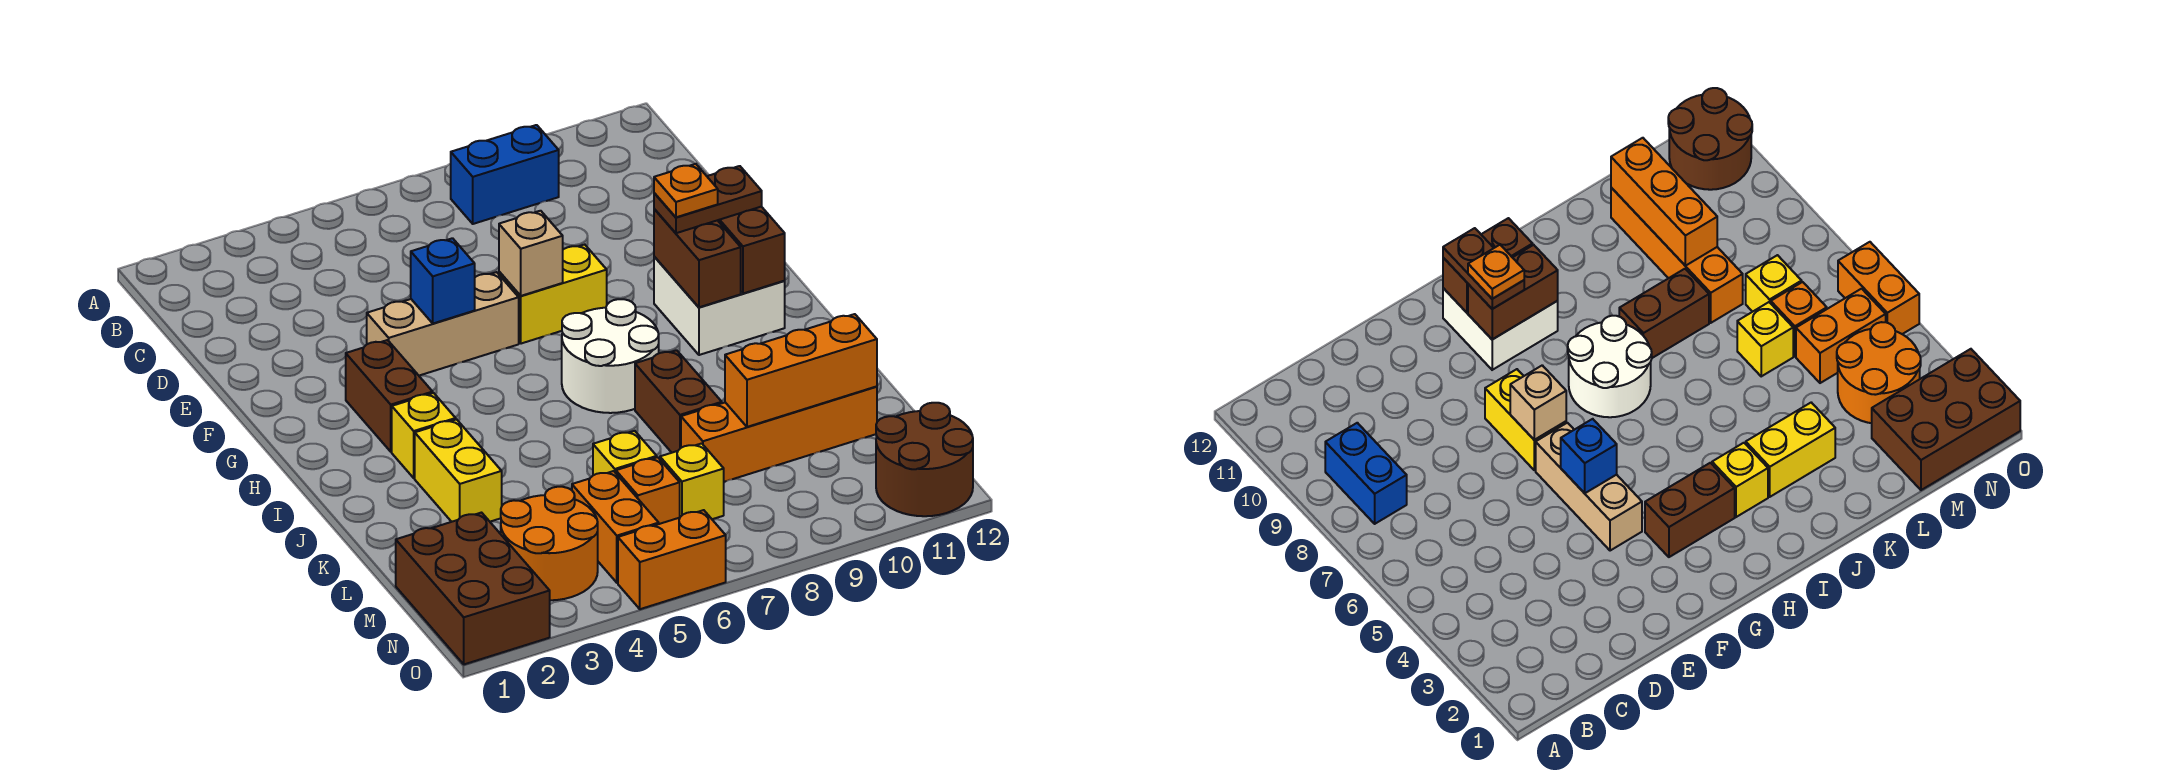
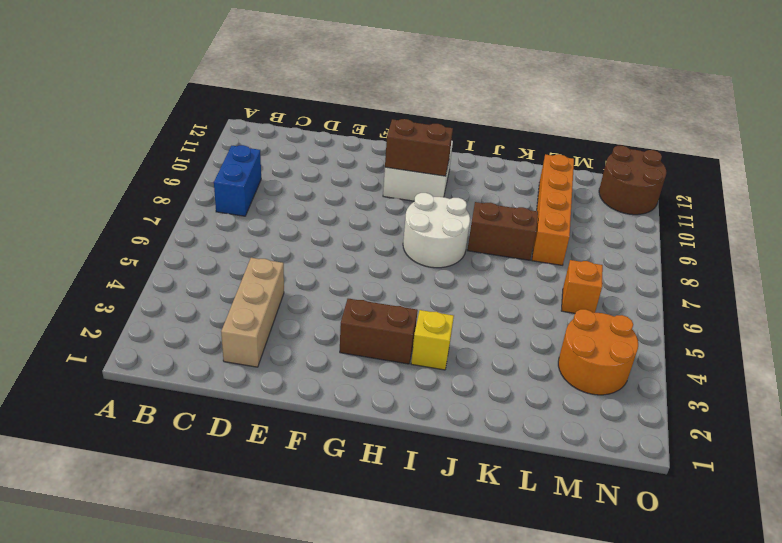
tan brick D2:D4 level 1 -> tan brick F4:F6 level 1
none -> yellow brick F7:F8 level 1
none -> yellow brick J3:K3 level 1
none -> yellow brick L6 level 1

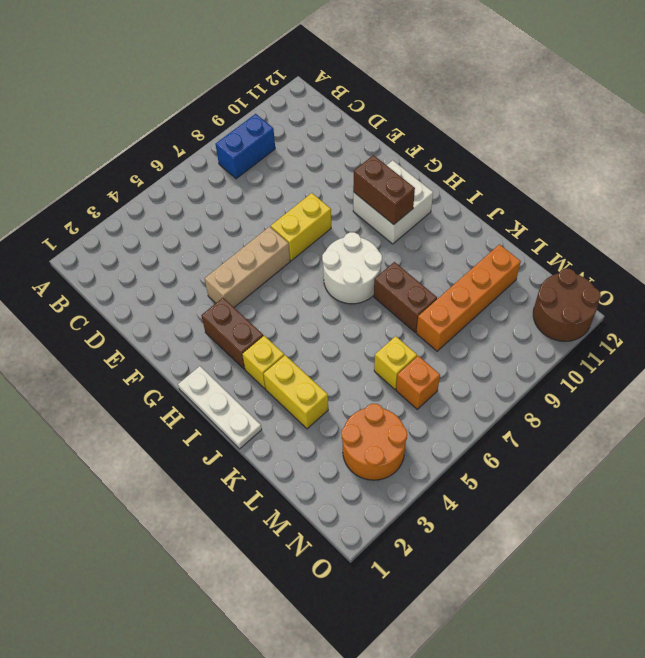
white plate H1:J1 level 1 -> none
none -> brown brick M1:O2 level 1
none -> orange brick M5:N5 level 1
none -> yellow brick M7 level 1

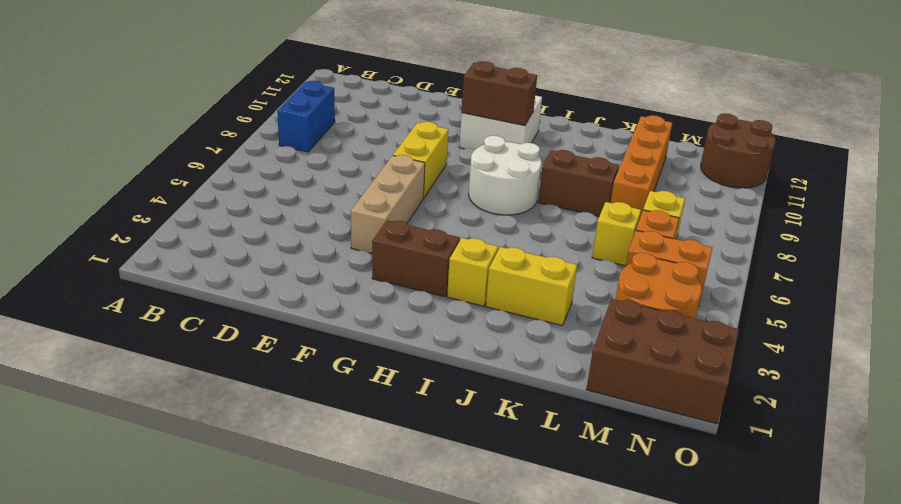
none -> orange brick O5:O6 level 1
none -> blue brick F5 level 2
none -> tan brick F7 level 2

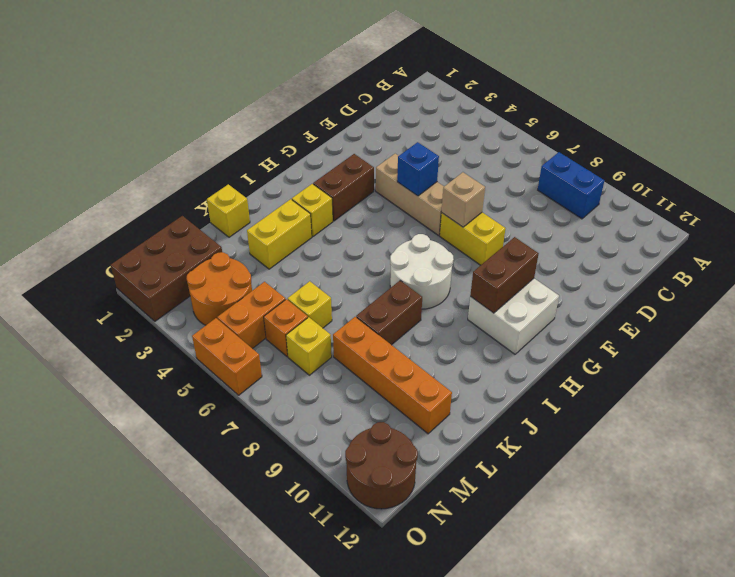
yellow brick K1 level 1 -> none
none -> brown brick G11:H11 level 2
none -> orange brick L9:L11 level 2
none -> brown plate G10:G11 level 3

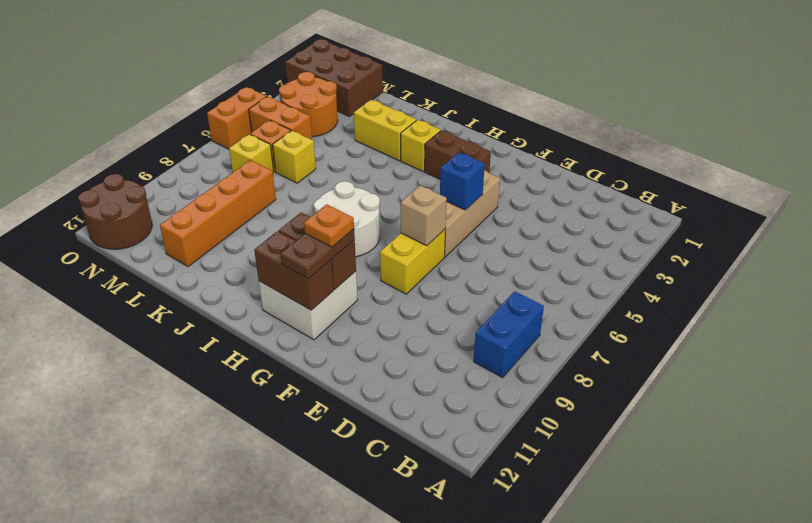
none -> brown brick J8:K8 level 1
none -> orange brick L9:L11 level 2

